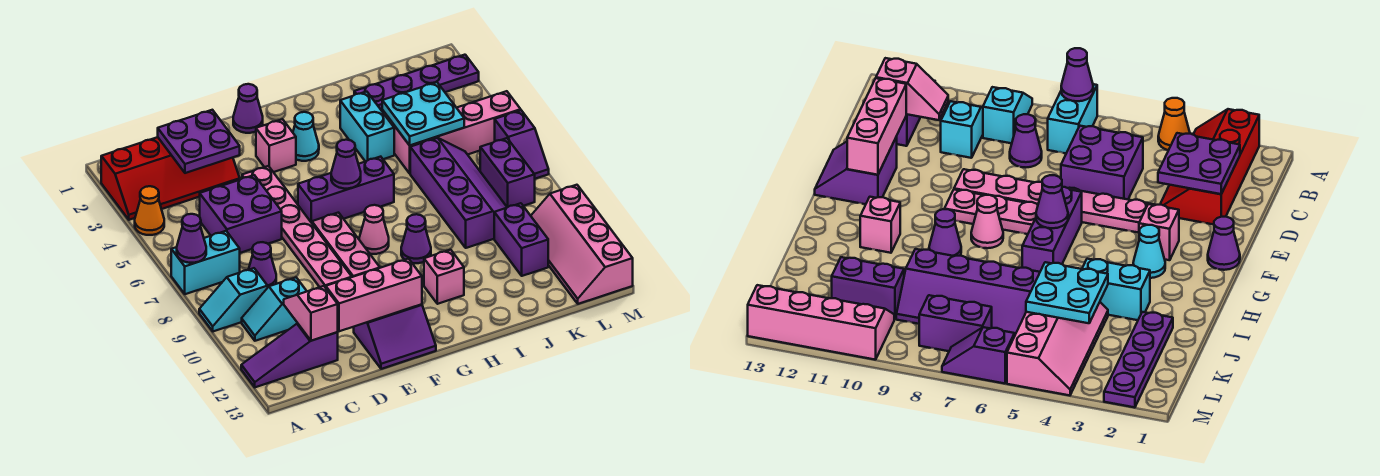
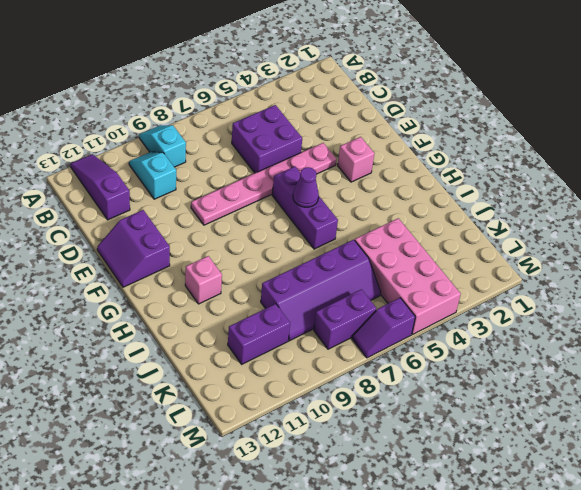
pink brick J4:M5 level 1 -> pink slope J4:M5 level 1 top 5
none -> red slope A2:D3 level 1 top 2
none -> orange cone A4 level 1
none -> cyan brick A7:B7 level 1
none -> purple cone C8 level 1

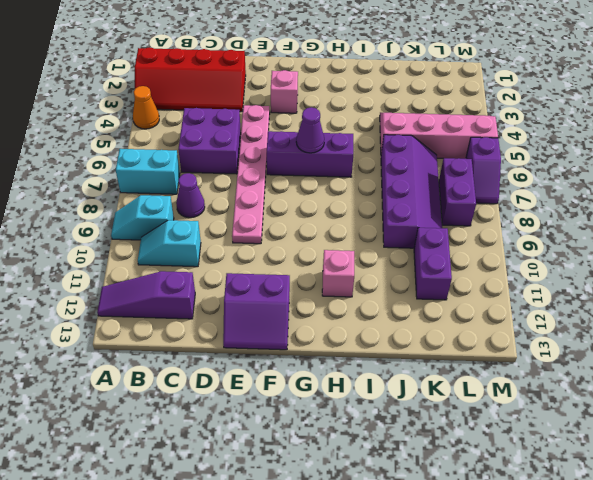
none -> purple cone F1 level 1
none -> pink plate F7:F9 level 1
none -> cyan cone G3 level 1
none -> pink cone G8 level 1

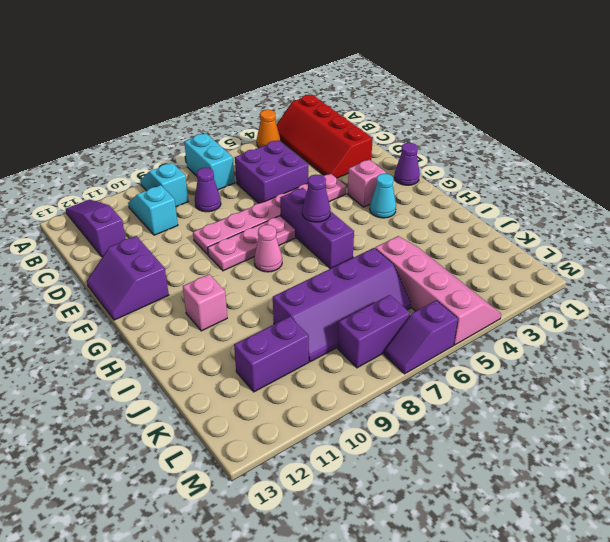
none -> purple cone H9 level 1
none -> cyan brick I3:I4 level 1
none -> purple plate J2:M2 level 1
none -> pink slope L10:M13 level 1 top M

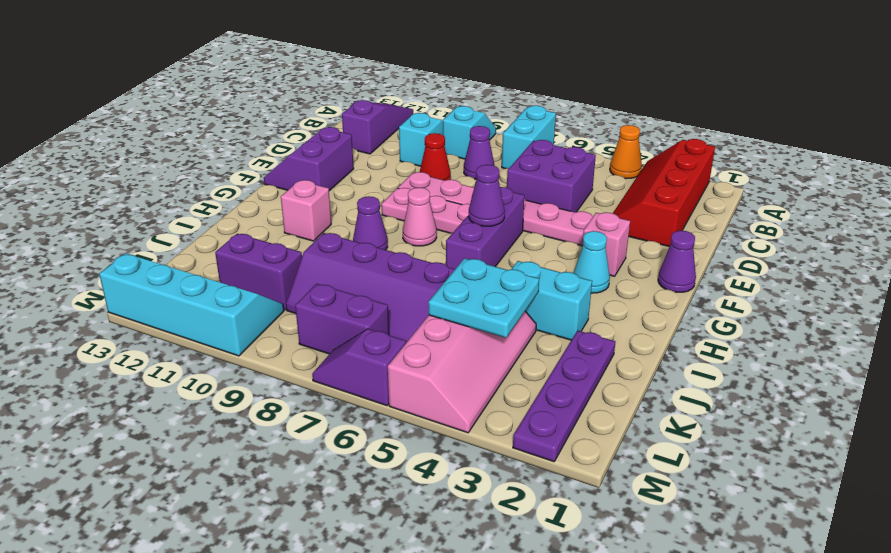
red cone D9 level 1 -> none
cyan slope L10:M13 level 1 top M -> pink slope L10:M13 level 1 top M
none -> purple cone A7 level 2
none -> purple plate C2:D3 level 2
none -> pink slope C11:C12 level 2 top 12
none -> pink brick D12:F12 level 2

